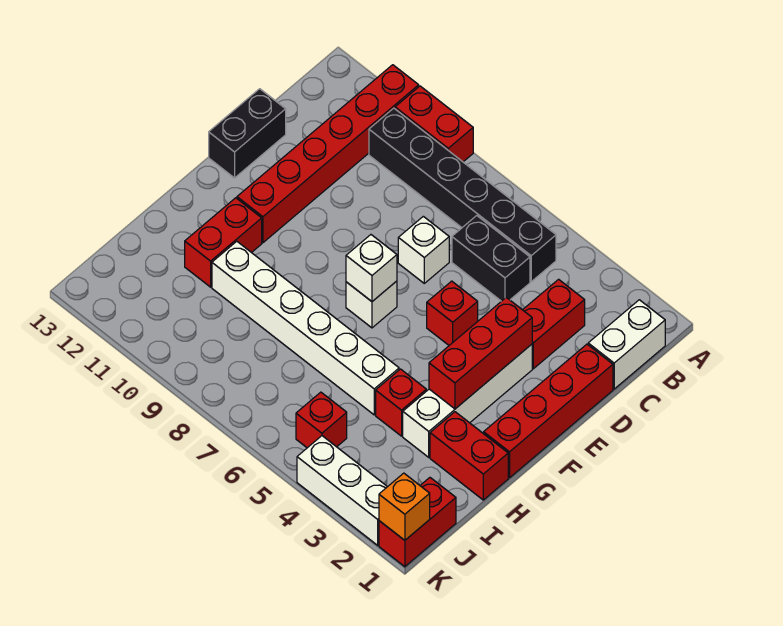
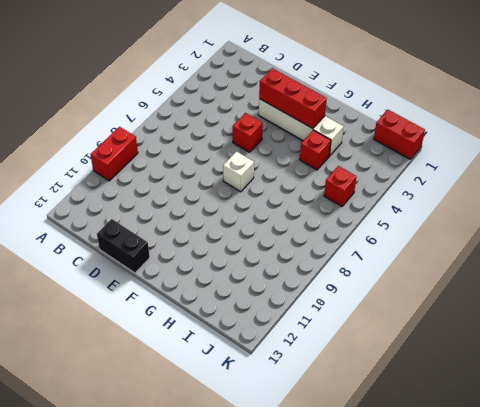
none -> red brick A11:F11 level 1
none -> white brick B1:C1 level 1
none -> black brick B5:B10 level 1

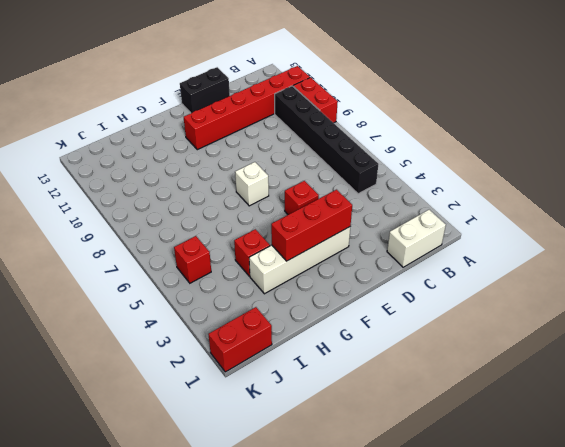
none -> red brick C3:D3 level 1
none -> black brick C5:C6 level 1
none -> red brick D1:G1 level 1

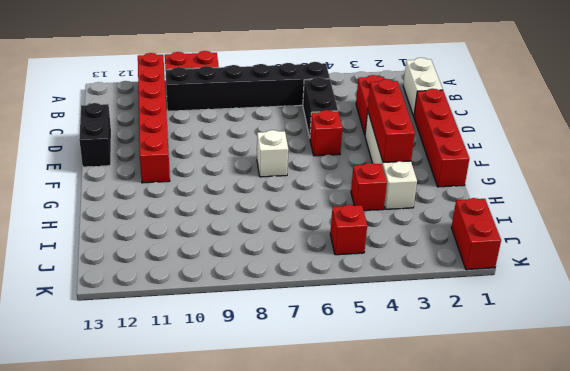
black brick C5:D5 level 1 -> black brick C5:C6 level 1
none -> white brick D7 level 1
none -> red brick G11:H11 level 1
none -> red brick H1:H2 level 1

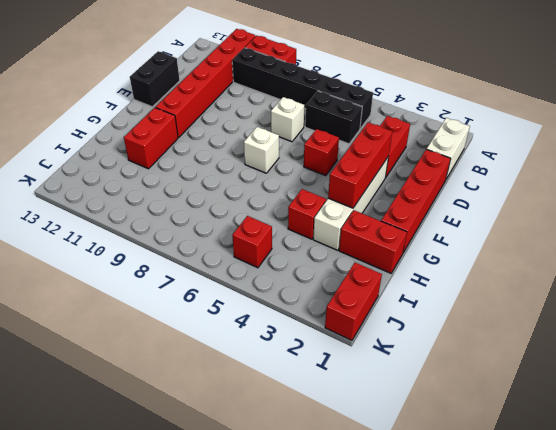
none -> white brick H5:H10 level 1
none -> white brick K2:K4 level 1
none -> white brick F7 level 2

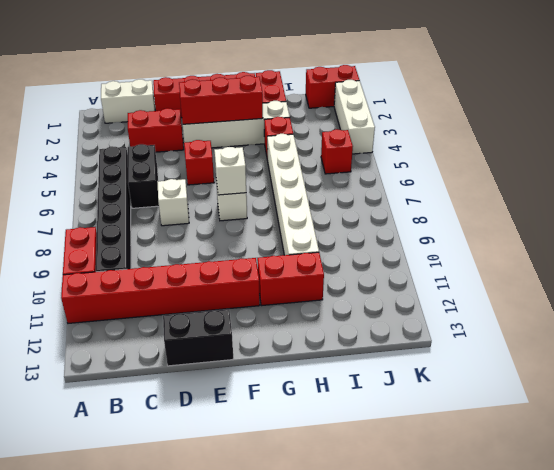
none -> orange brick K1 level 2

